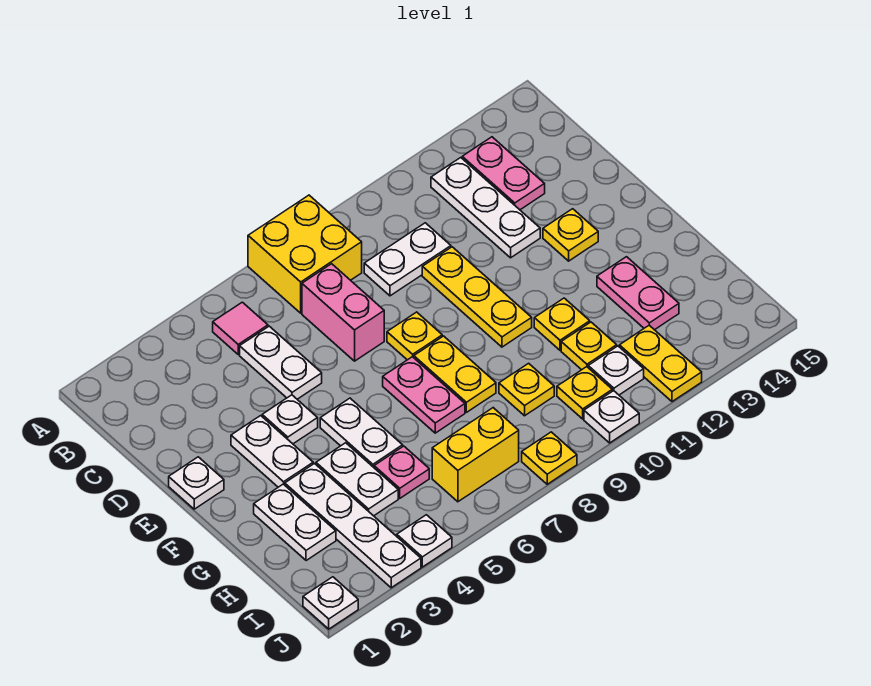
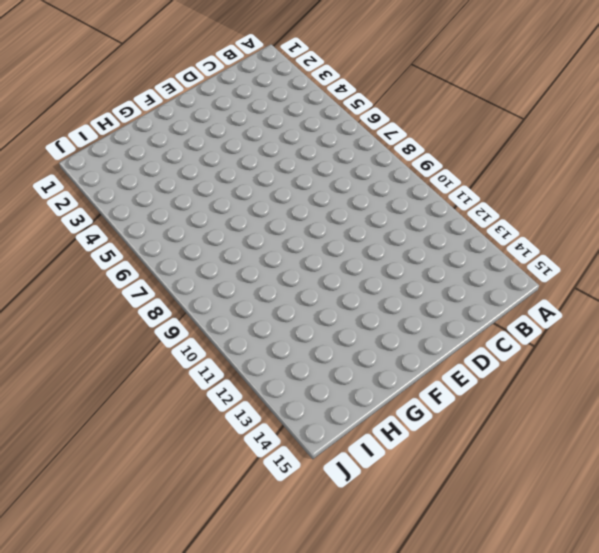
none -> yellow brick A7:B8 level 1
none -> pink tile B5 level 1
none -> white plate B12:D12 level 1
none -> pink plate B13:C13 level 1

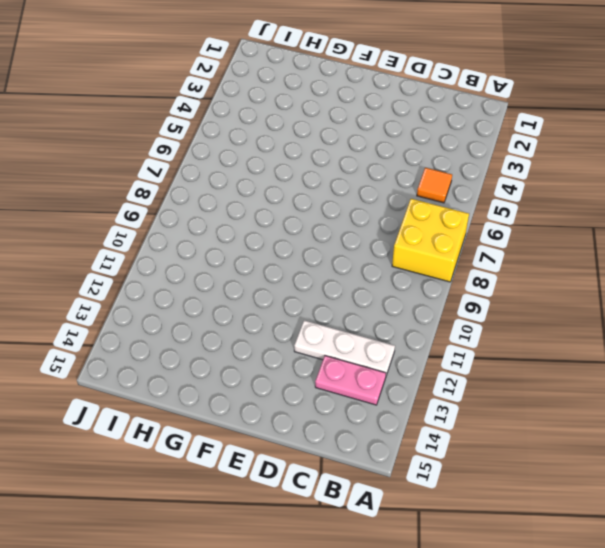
orange tile B5 level 1 -> pink tile B5 level 1
none -> white plate C5:D5 level 1
none -> pink brick C7:D7 level 1
none -> white plate C9:C10 level 1
none -> yellow plate D10:F10 level 1

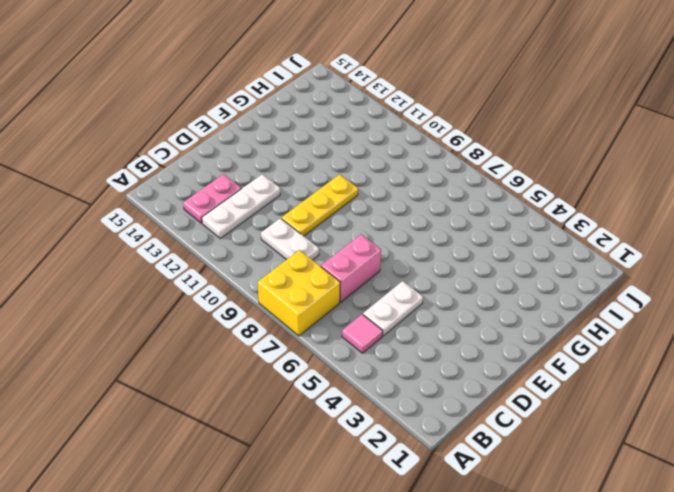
none -> white plate E1 level 1
none -> white plate E3:F3 level 1
none -> white plate E4 level 1
none -> yellow plate E8 level 1

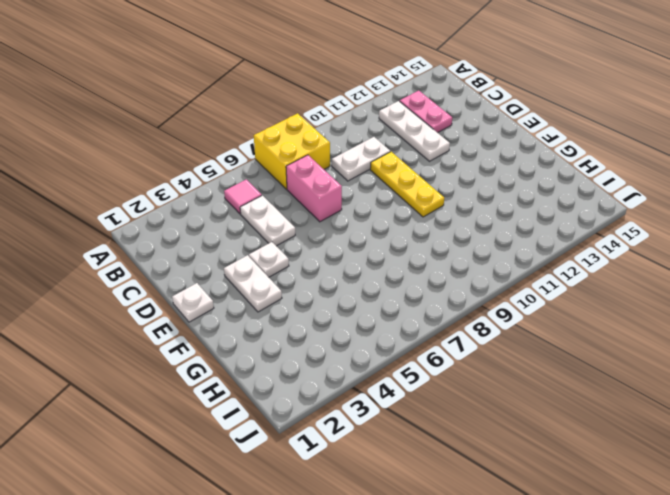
none -> yellow plate E8 level 1
none -> yellow plate E13 level 1
none -> white plate F5:G5 level 1
none -> pink plate F7:G7 level 1

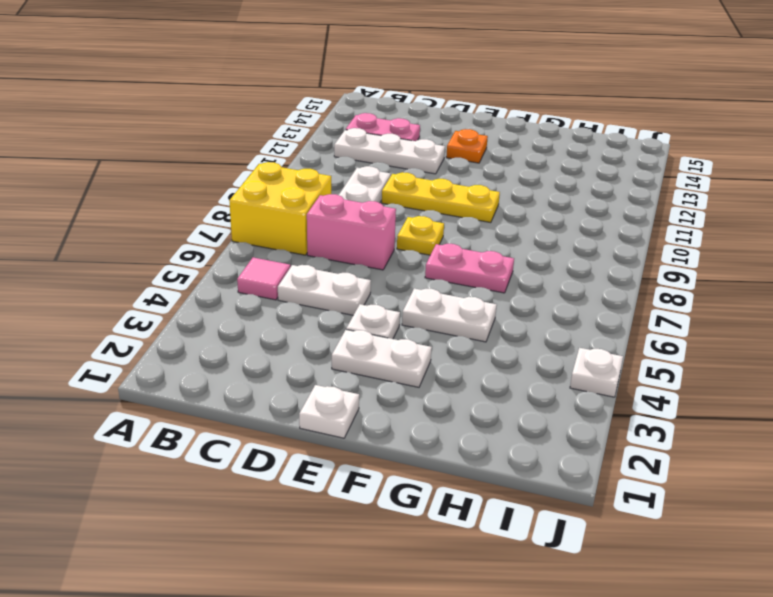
orange plate E13 level 1 -> yellow plate E13 level 1
none -> yellow plate F8:G8 level 1
none -> white plate G2:H2 level 1
none -> white plate G3:J3 level 1
none -> white plate G4:H4 level 1

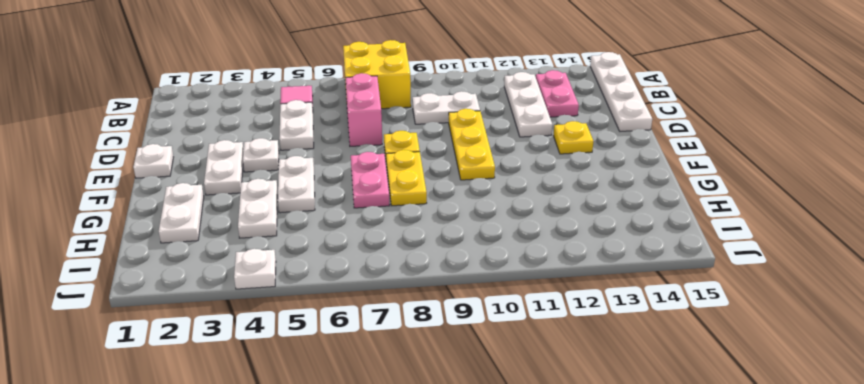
white plate A15:D15 level 1 -> white plate G3:J3 level 1
none -> yellow plate G11 level 1
none -> pink plate G13:H13 level 1
none -> pink plate H5 level 1
none -> yellow plate H9 level 1

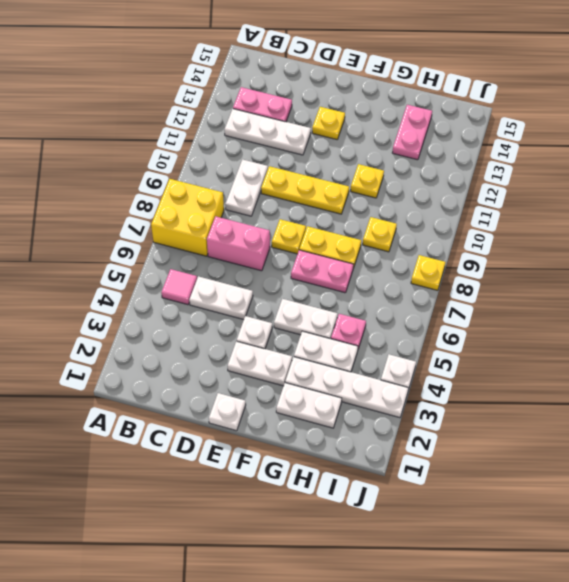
pink plate H13:H14 level 1 -> pink plate G13:H13 level 1
none -> yellow plate H11 level 1
none -> yellow brick I6:I7 level 1
none -> yellow plate I10 level 1
none -> white plate I11 level 1

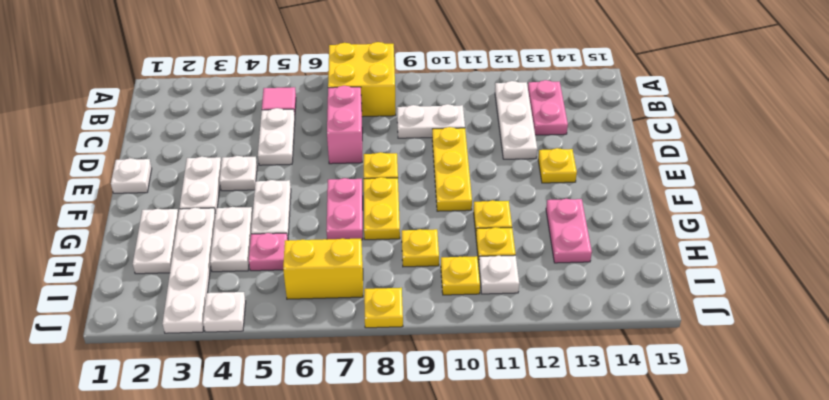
none -> yellow plate I12:J12 level 1
none -> white plate J1 level 1
none -> white plate J10 level 1

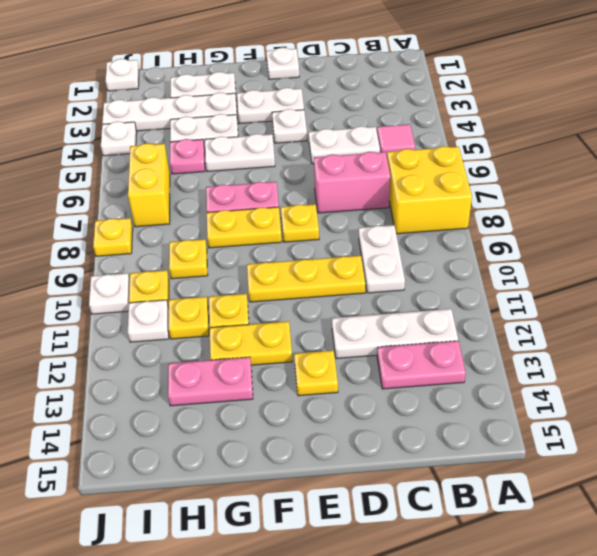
yellow plate F12:G12 level 1 -> yellow plate I12:J12 level 1

